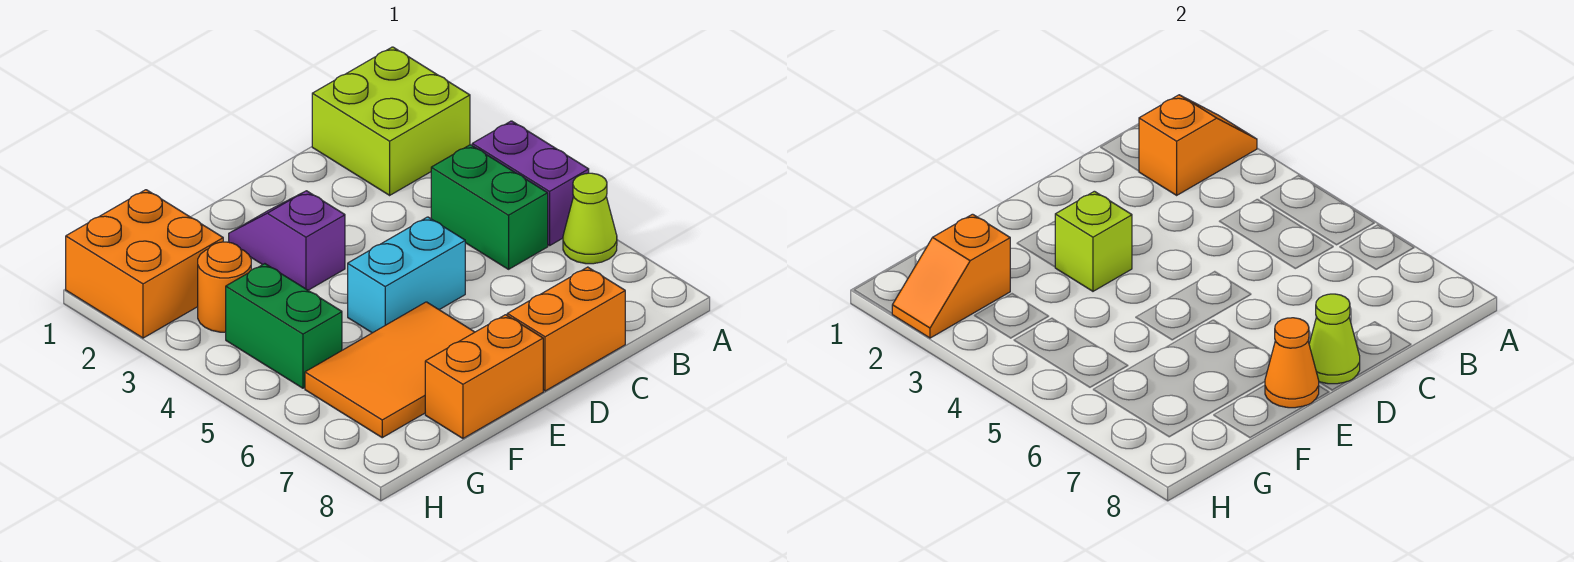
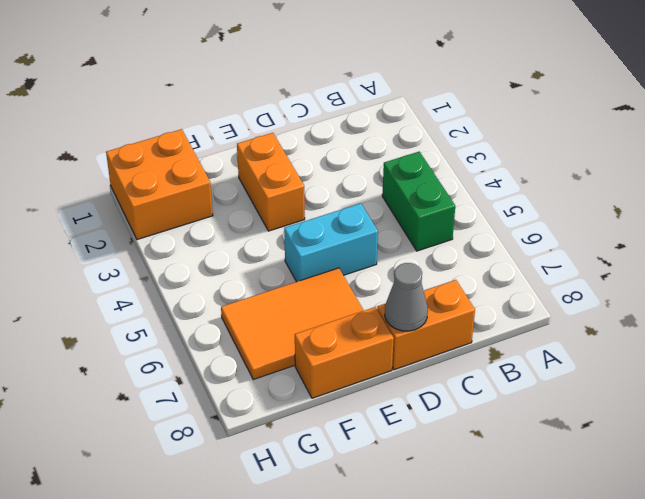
grey cone D8 level 2 -> lime cone D8 level 2
orange brick E2:E3 level 1 -> purple slope E2:E3 level 1 top 3
none -> lime brick A1:B2 level 1
none -> purple brick A4:A5 level 1
none -> lime cone A6 level 1

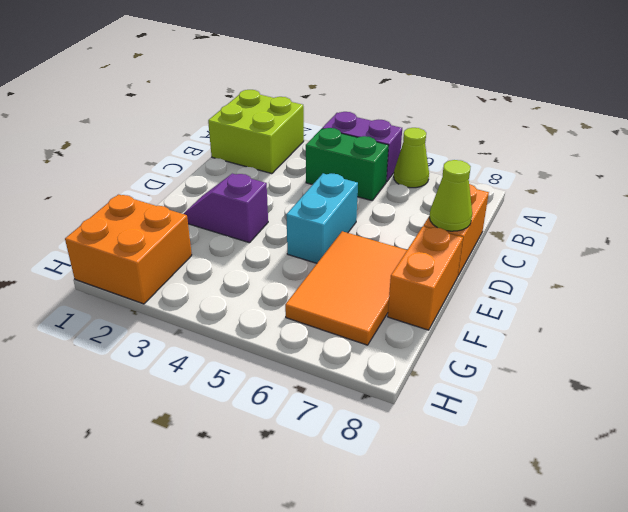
none -> orange round brick G3 level 1
none -> green brick G4:G5 level 1
none -> orange slope A2:B2 level 2 top B

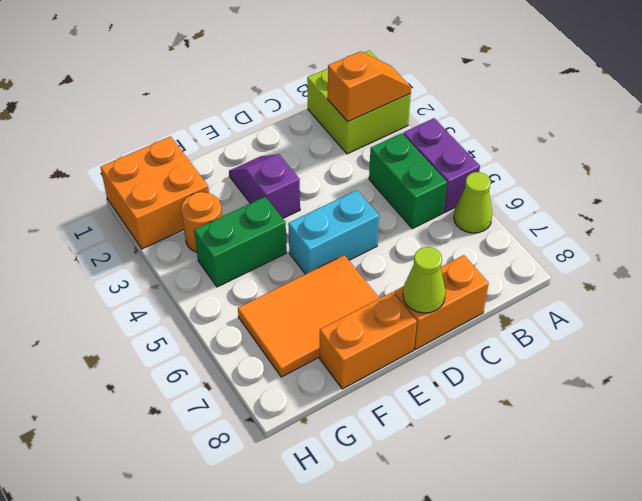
green brick F4:G4 level 1 -> green brick G4:G5 level 1
none -> lime brick E3 level 2
none -> orange cone E8 level 2
none -> orange slope G2:H2 level 2 top G

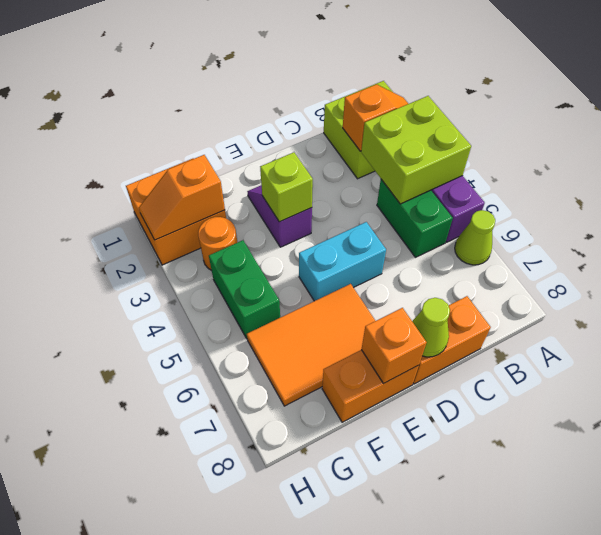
lime brick A3:B4 level 2 -> none
orange brick E8 level 2 -> orange cone E8 level 2

